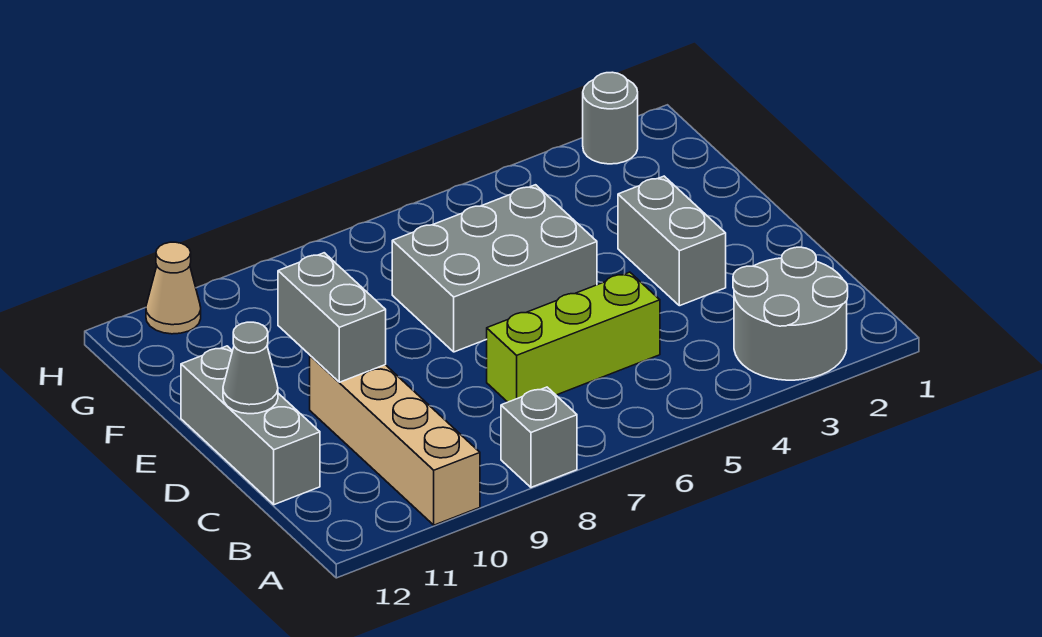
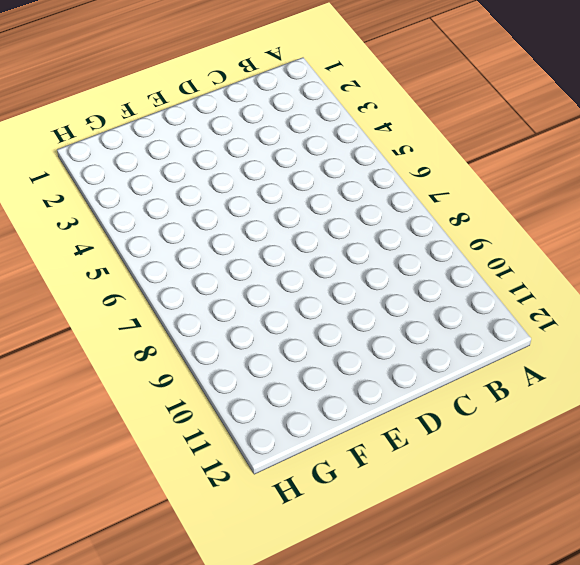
none -> grey round brick A2:B3 level 1
none -> grey brick A8 level 1

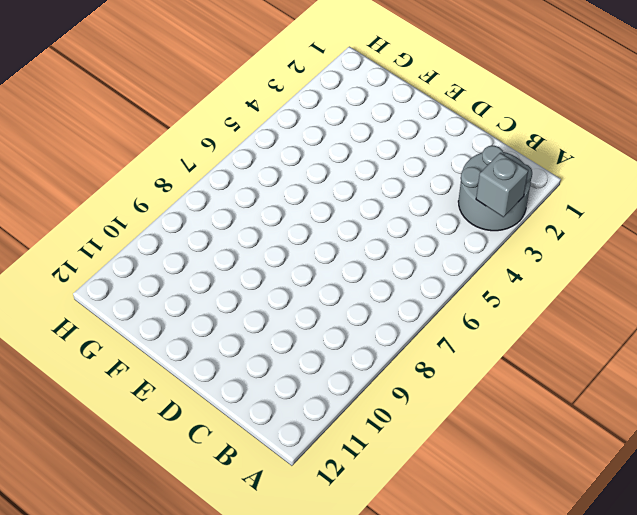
grey brick A3 level 2 -> grey brick A8 level 1
none -> tan brick A10:D10 level 1
none -> lime brick C5:C7 level 1

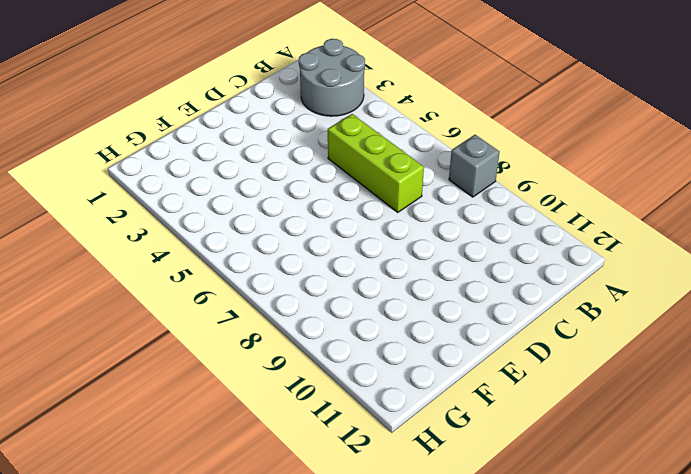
none -> tan brick A10:D10 level 1
none -> grey brick C12:E12 level 1

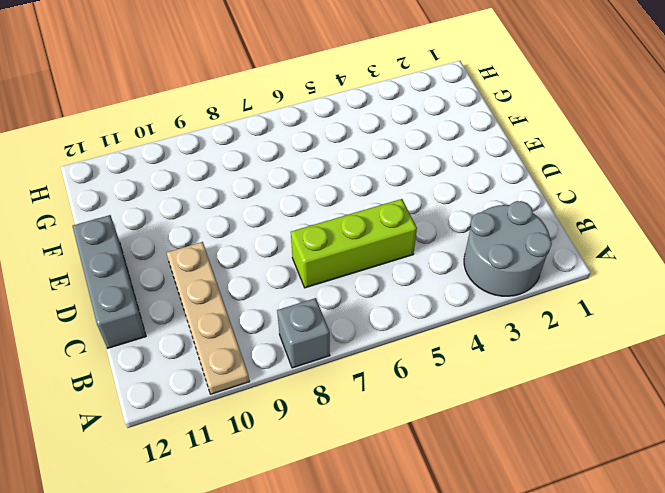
tan plate A10:D10 level 1 -> tan brick A10:D10 level 1
none -> grey brick D3:E3 level 1
none -> grey brick E5:F7 level 1

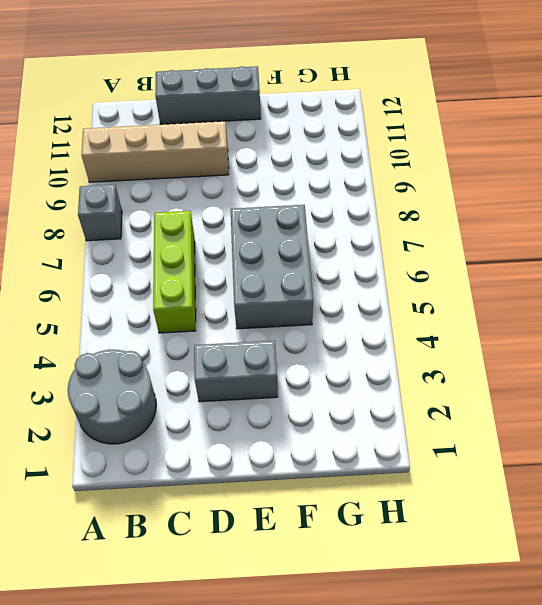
none -> grey round brick H2 level 1
none -> tan cone H11 level 1

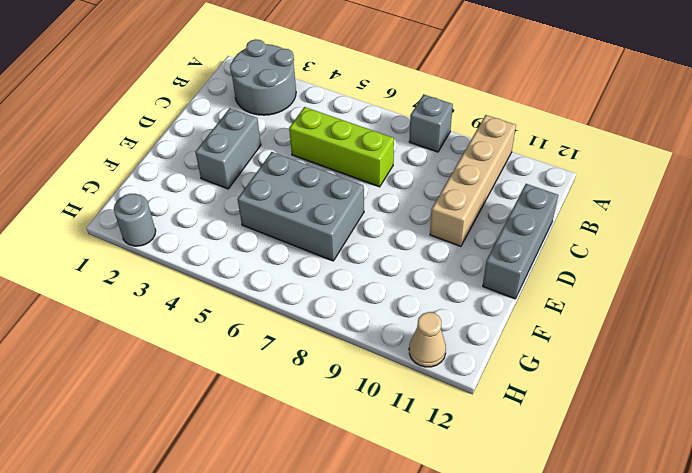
none -> grey brick D10:E10 level 2
none -> grey cone D12 level 2

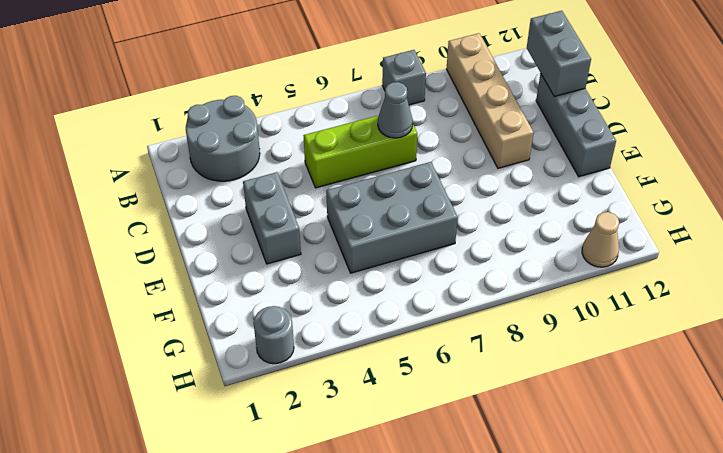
grey brick B12:C12 level 2 -> grey brick D10:E10 level 2
grey cone C7 level 2 -> grey cone D12 level 2

